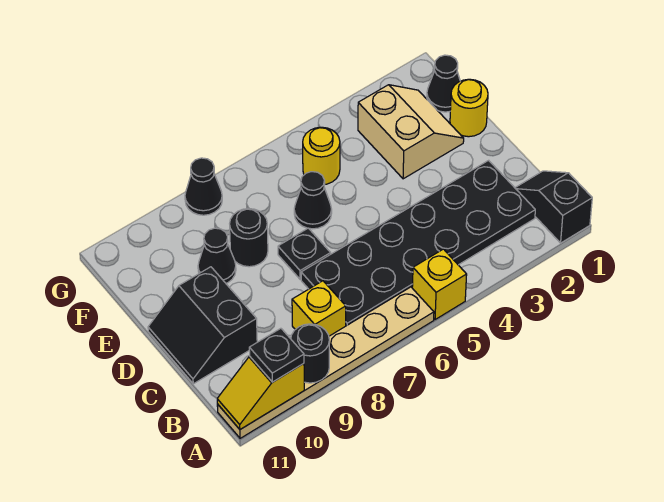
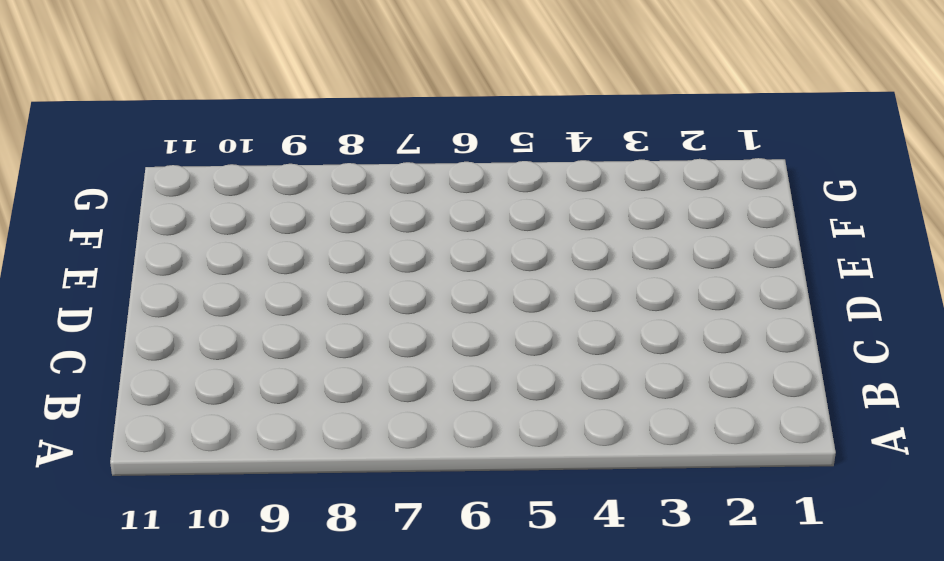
none -> black slope A1:B1 level 1 top A
none -> yellow brick A5 level 1
none -> tan plate A6:A11 level 1

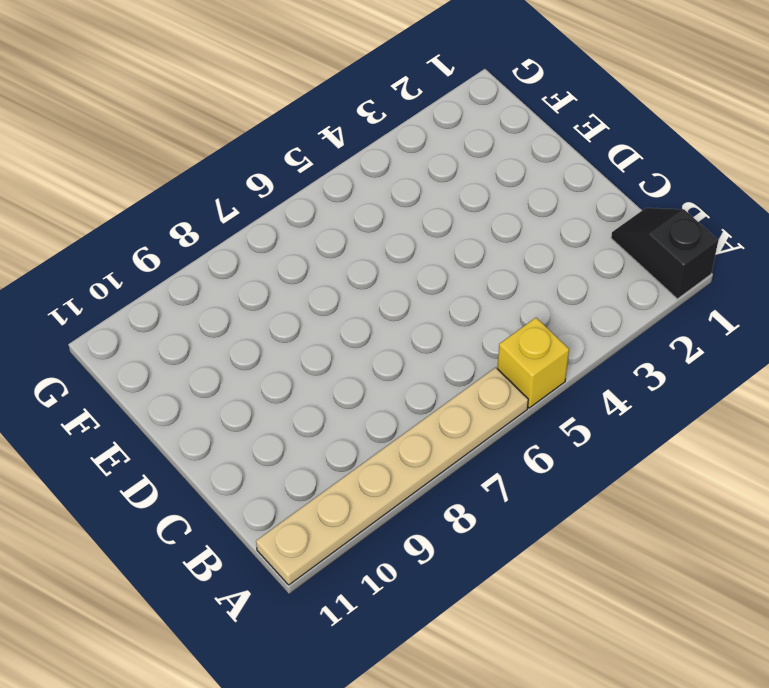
none -> black plate B2:C7 level 1
none -> yellow brick B8 level 1
none -> black slope C10:D11 level 1 top 10

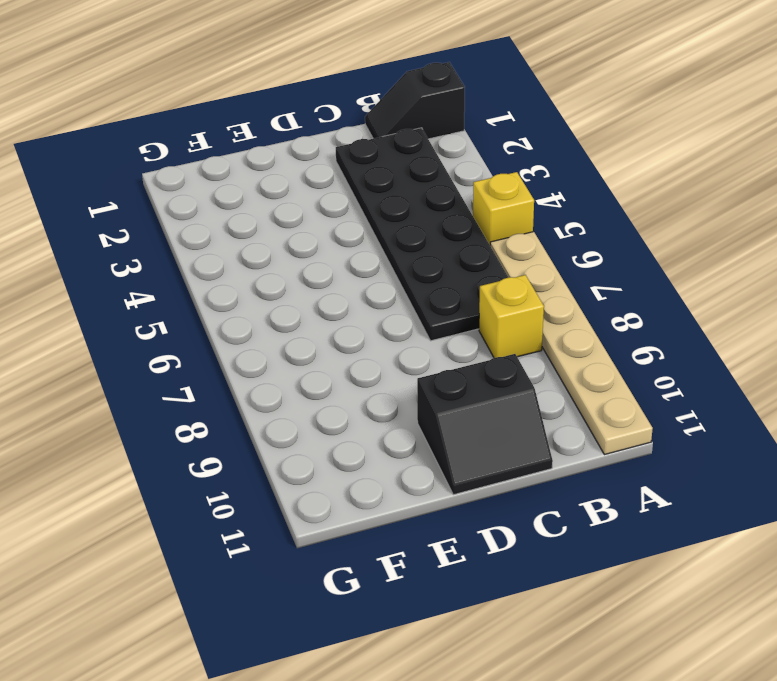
none -> black plate D7 level 1
none -> yellow round brick E1 level 1
none -> tan slope E2:F3 level 1 top 3

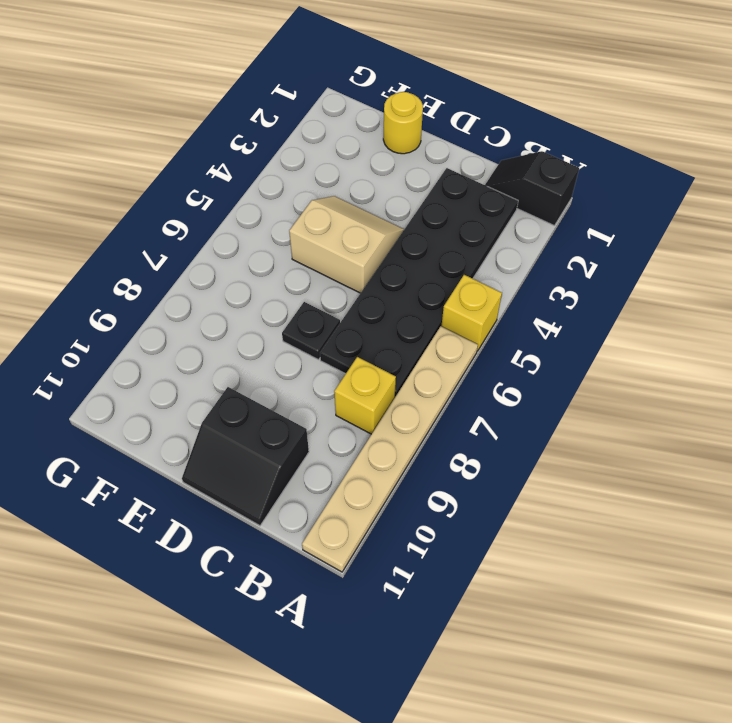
tan slope D4:E5 level 1 top 5 -> tan slope E2:F3 level 1 top 3
none -> black cone E6 level 1
none -> black round brick E8 level 1
none -> black cone E9 level 1

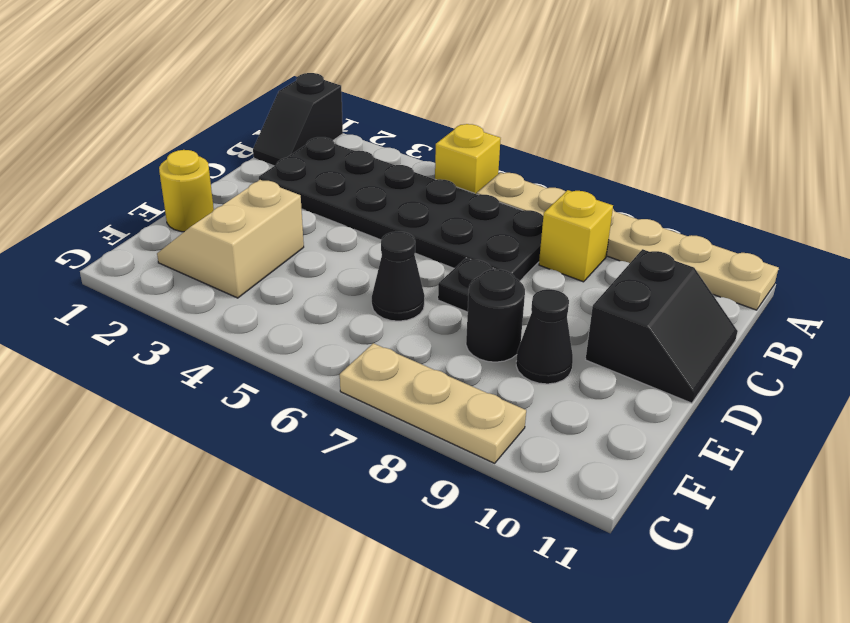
tan plate G7:G9 level 1 -> black cone G8 level 1
none -> black cone F1 level 1
none -> yellow round brick F5 level 1
none -> black round brick A9 level 2

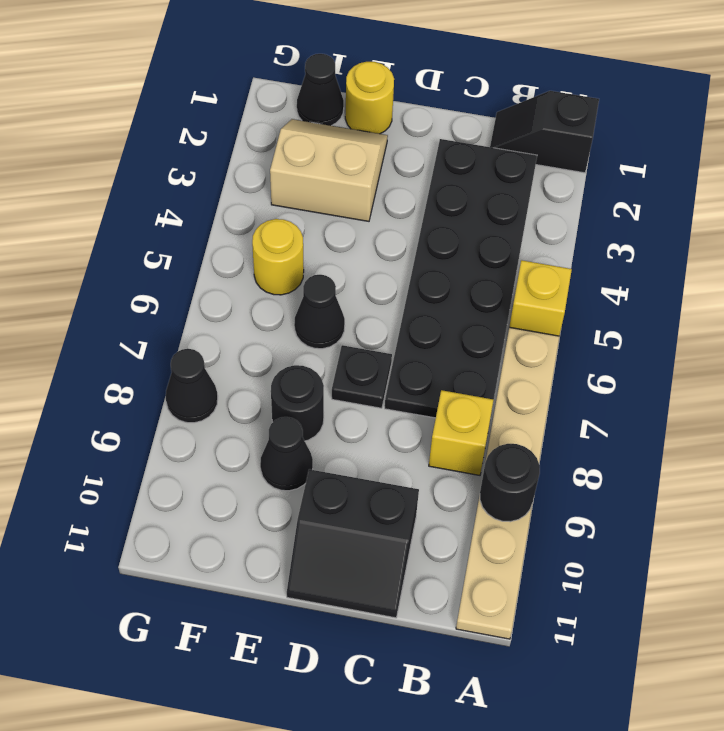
none -> yellow slope A10:A11 level 2 top 10
none -> black plate A10 level 3

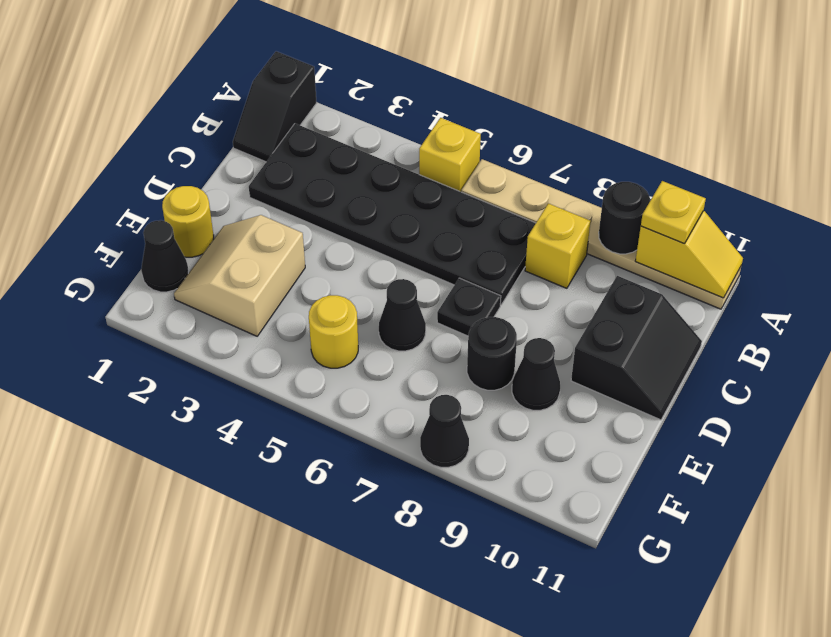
yellow plate A10 level 3 -> black plate A10 level 3

